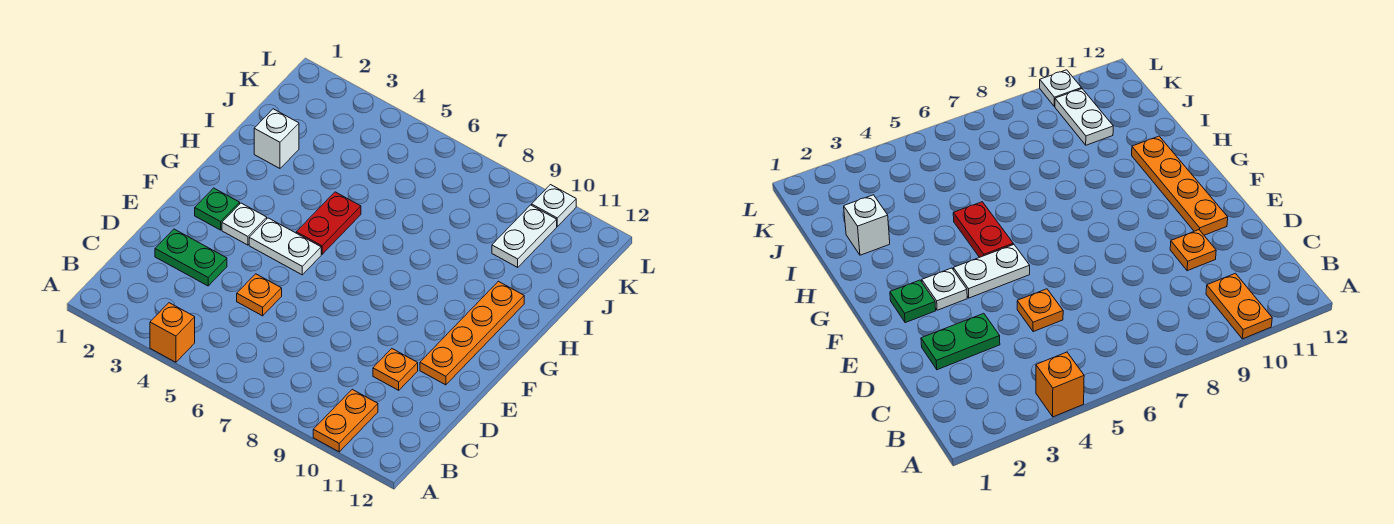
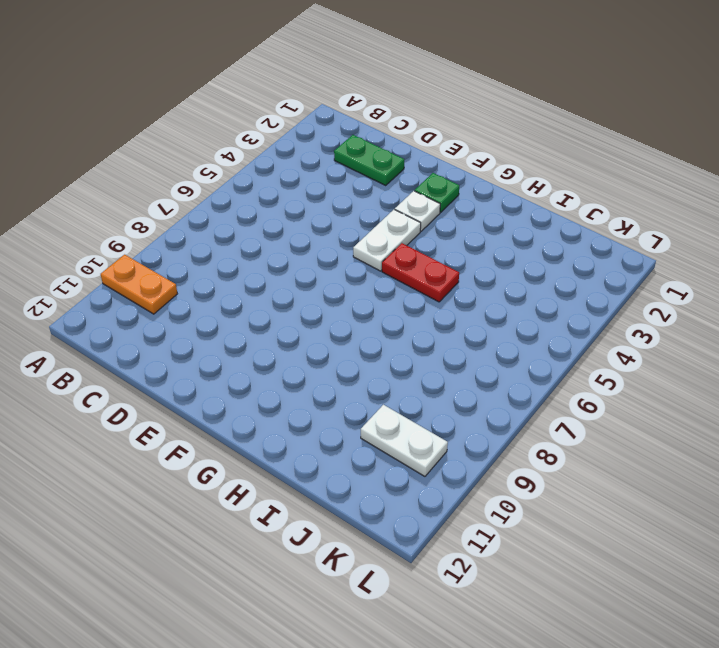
green plate C2:D2 level 1 -> green plate D2:D3 level 1
none -> orange brick A4 level 1
none -> orange plate D5 level 1
none -> orange plate D10 level 1

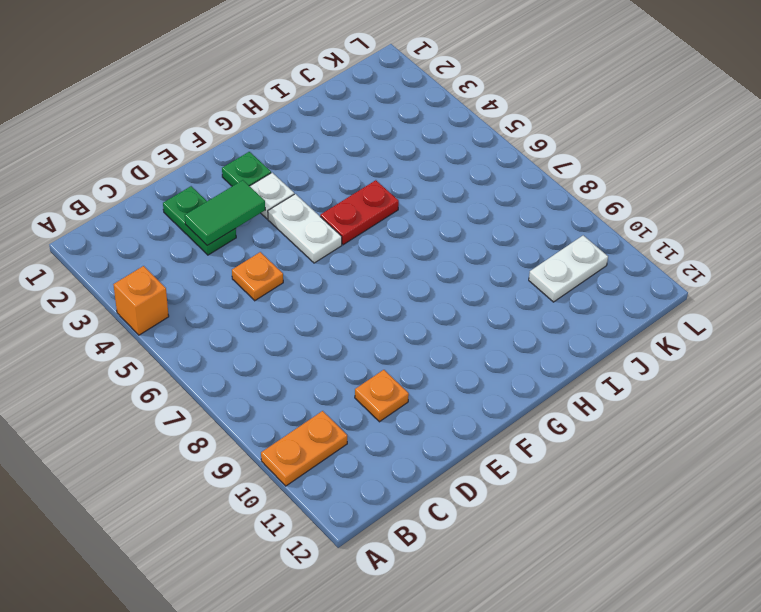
green tile D3:E3 level 2 -> none
none -> orange plate E11:H11 level 1
none -> white brick I2 level 1
none -> white plate L10 level 1

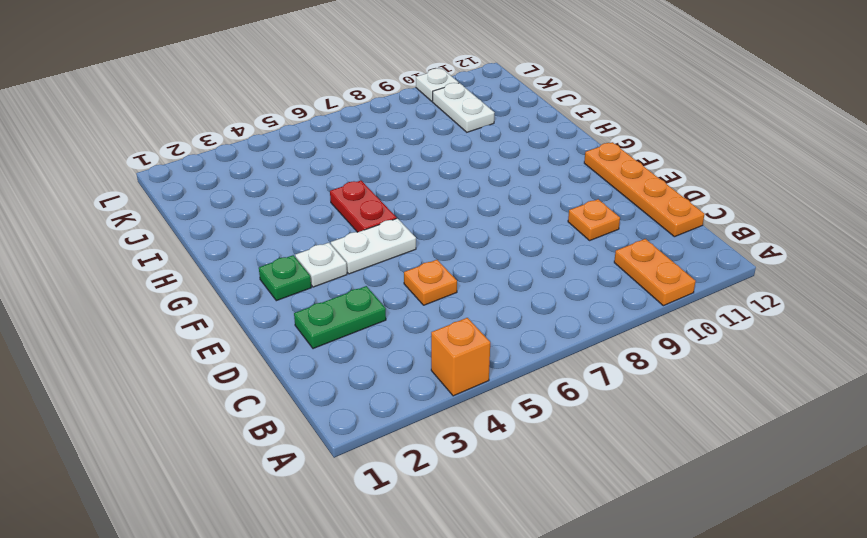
orange plate C12:F12 level 1 -> orange plate E11:H11 level 1
none -> white brick I2 level 1

